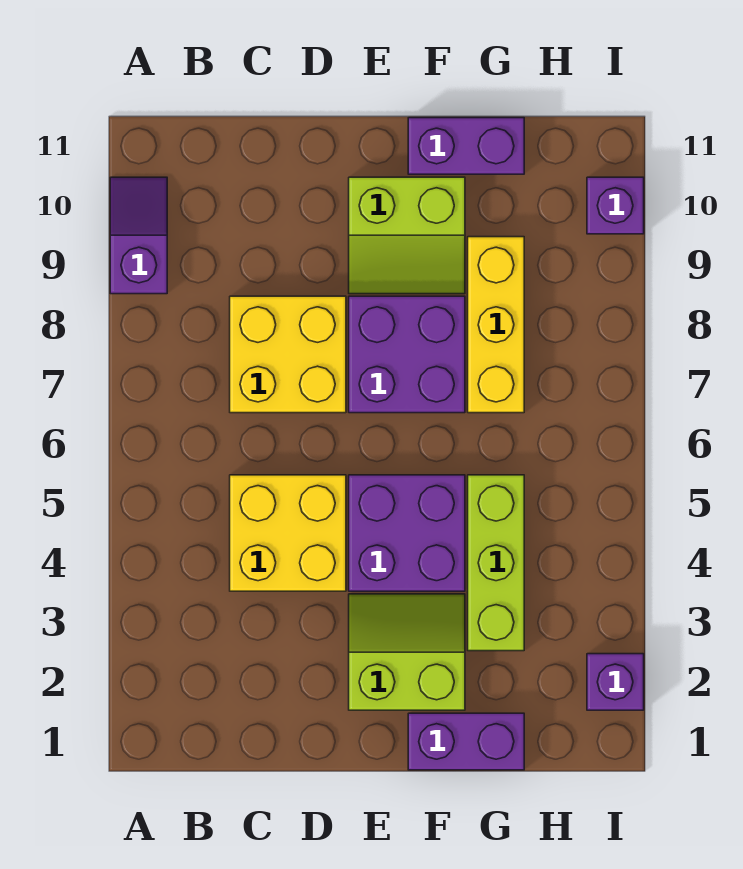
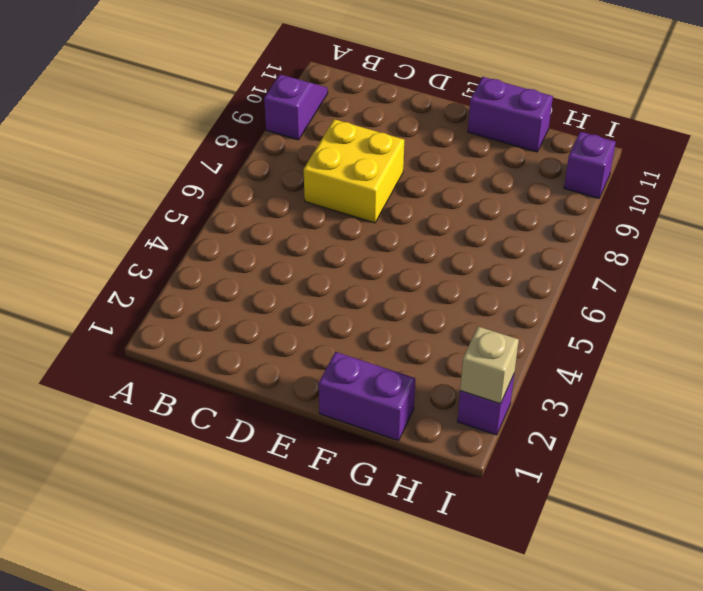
tan brick I2 level 2 -> none
none -> yellow brick C4:D5 level 1
none -> lime slope E2:F3 level 1 top 2
none -> purple brick E4:F5 level 1

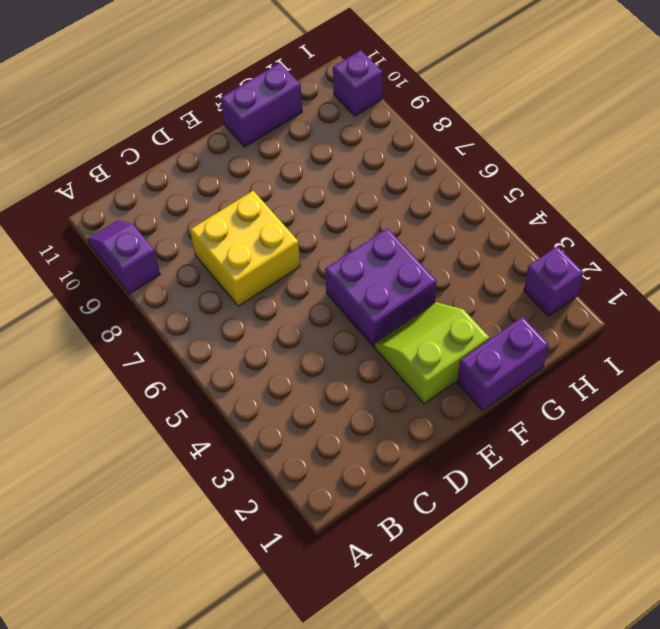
none -> yellow brick C4:D5 level 1
none -> purple brick E7:F8 level 1
none -> lime slope E9:F10 level 1 top 10

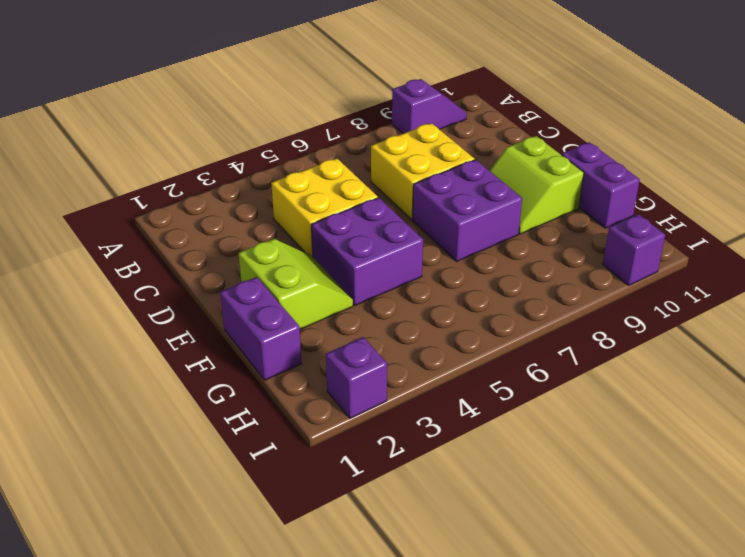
none -> lime brick G3:G5 level 1
none -> yellow brick G7:G9 level 1

